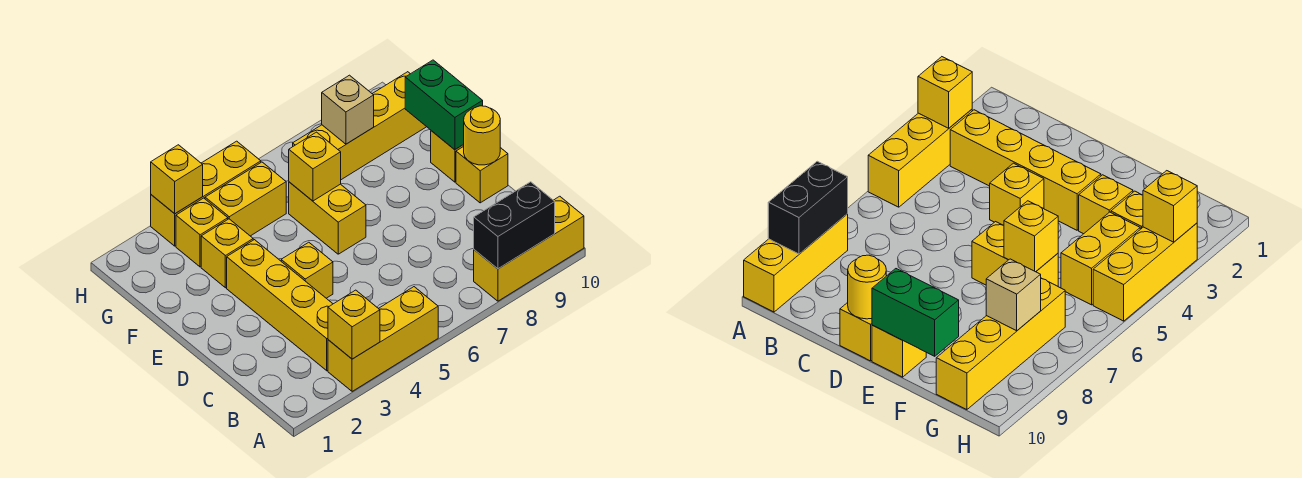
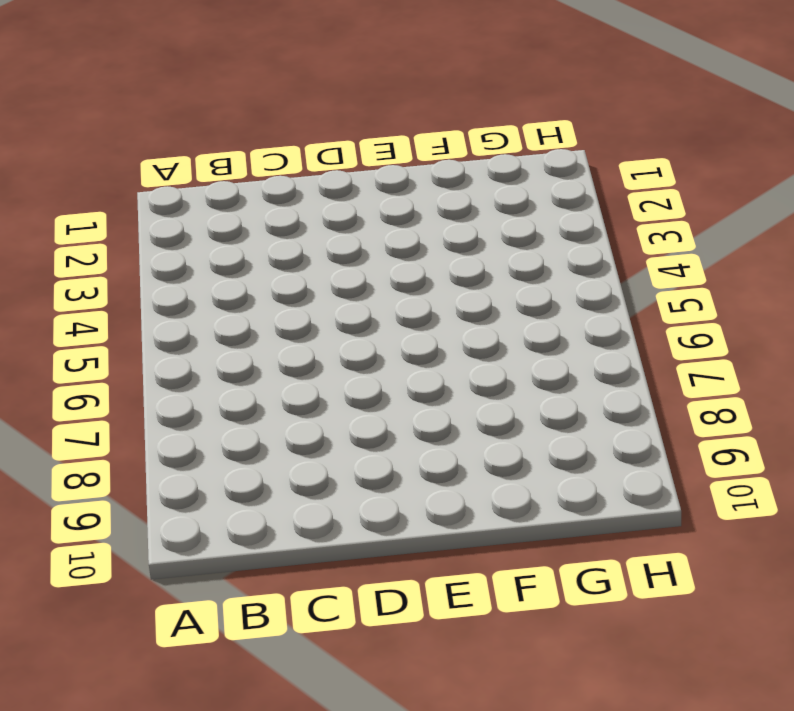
none -> yellow brick A3:A5 level 1
none -> yellow brick A8:A10 level 1
none -> yellow brick B3:E3 level 1

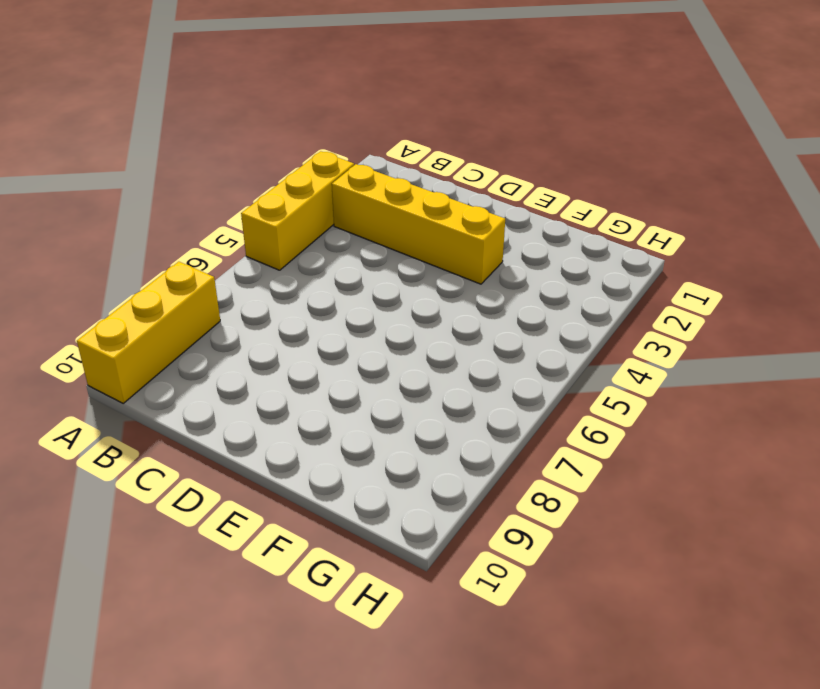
none -> yellow brick D4 level 1
none -> yellow brick D10 level 1
none -> yellow brick E6:F6 level 1

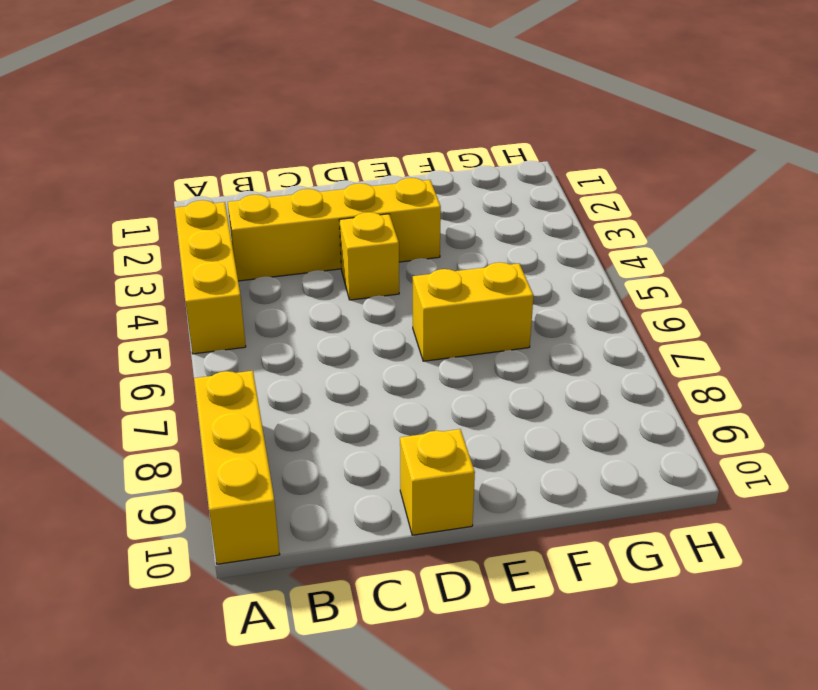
none -> yellow brick E10 level 1
none -> yellow brick F3 level 1
none -> yellow brick G3 level 1

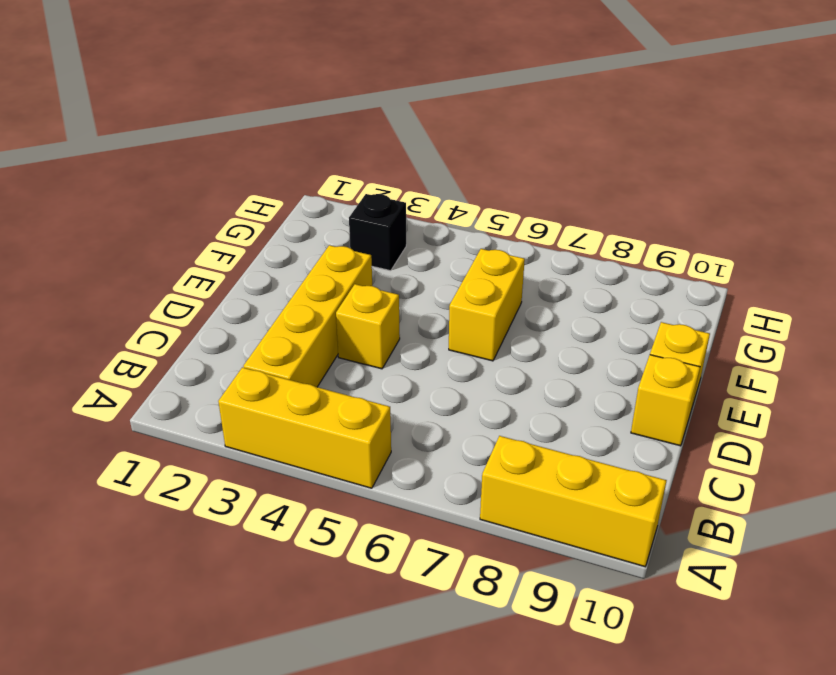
black brick G3 level 1 -> yellow brick G3 level 1
none -> yellow brick F3 level 1
none -> yellow brick G4:G5 level 1
none -> yellow brick G7:G10 level 1

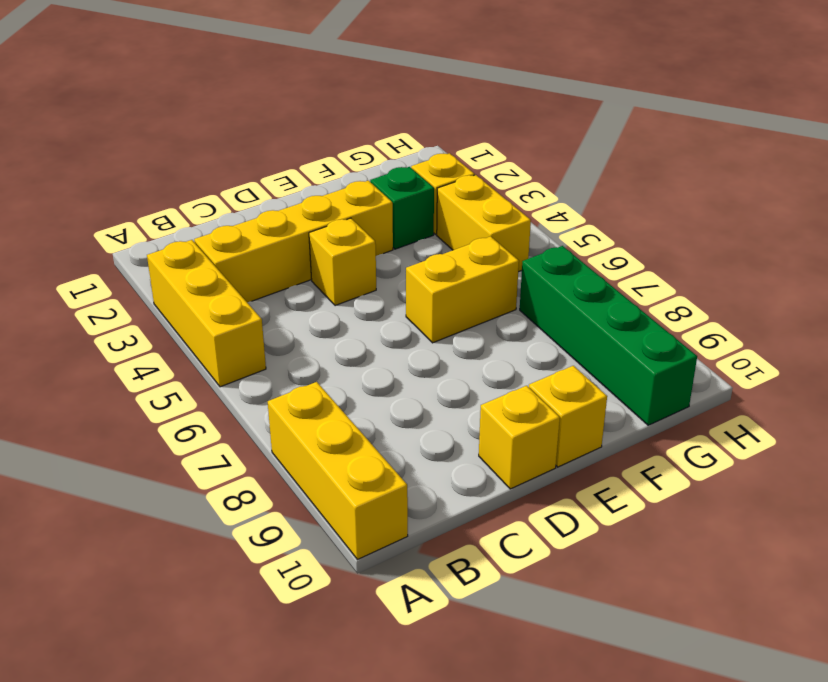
green brick F3 level 1 -> yellow brick F3 level 1
green brick G7:G10 level 1 -> yellow brick G7:G10 level 1
none -> yellow brick H3:H5 level 1
none -> yellow brick A3 level 2
none -> black brick A8:A9 level 2

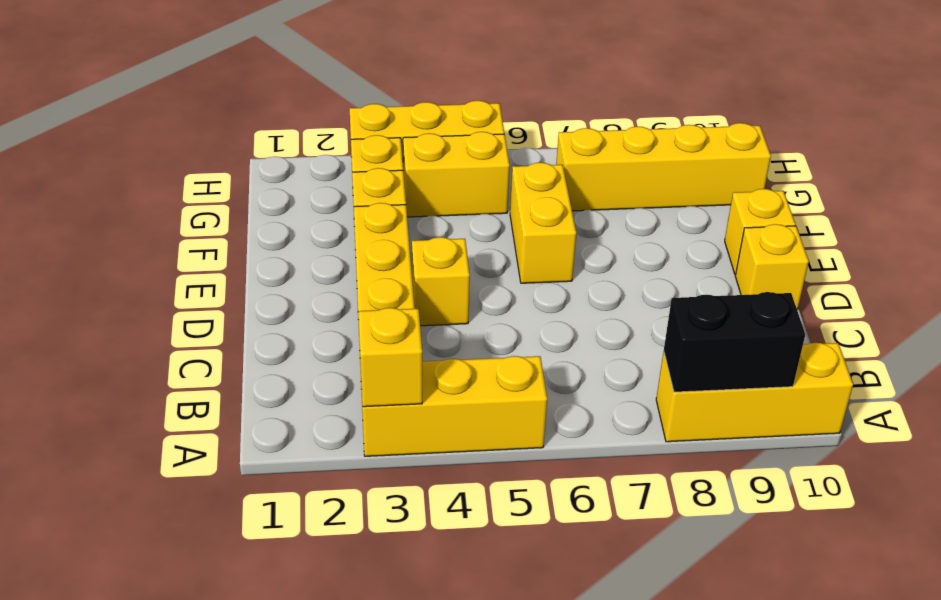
none -> yellow round brick D10 level 2
none -> green brick E10:F10 level 2
none -> yellow brick F6 level 2

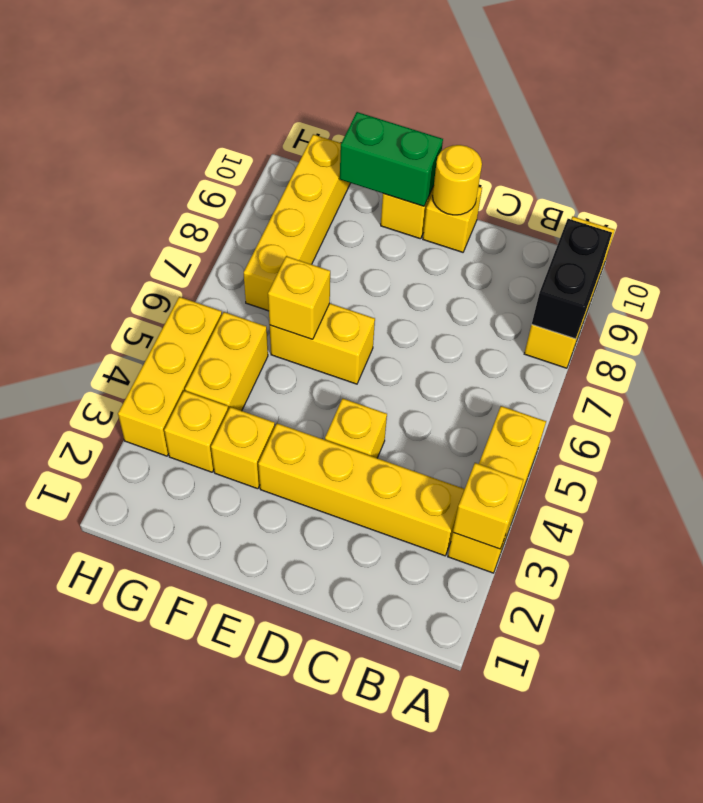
none -> tan brick G8 level 2
none -> yellow brick H3 level 2

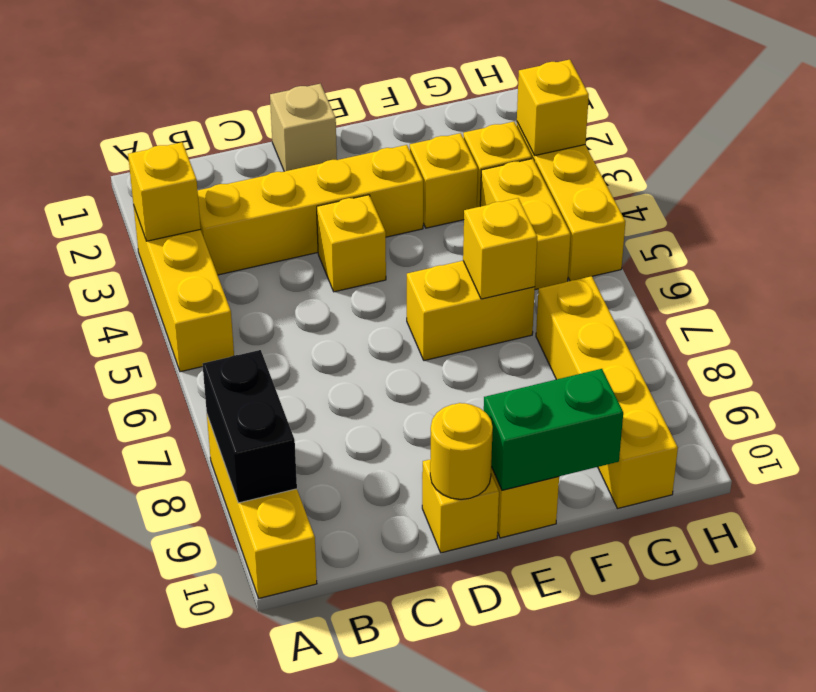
tan brick D1 level 1 -> tan brick G8 level 2

